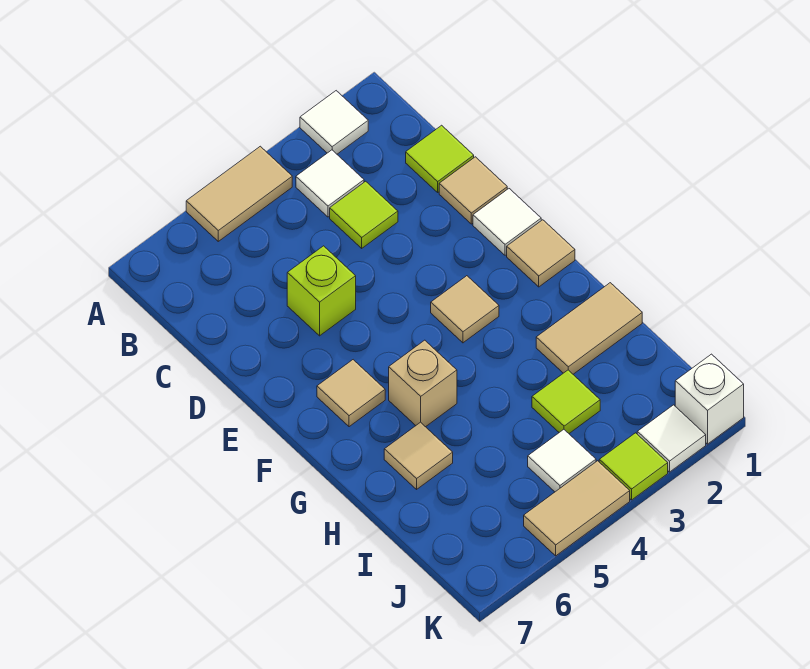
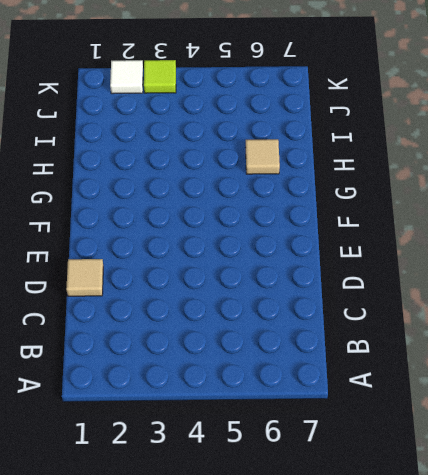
none -> white tile A2 level 1
none -> tan tile A4:A5 level 1
none -> white tile B3 level 1

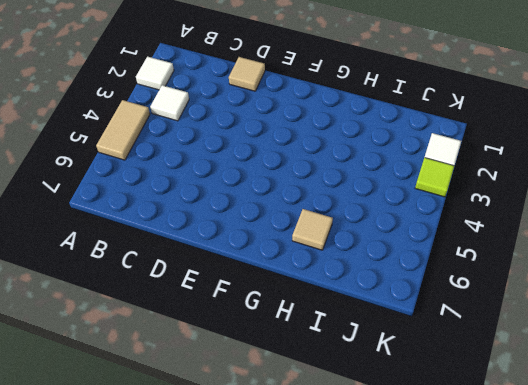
none -> lime tile C1 level 1
none -> lime tile C3 level 1
none -> lime brick D5 level 1

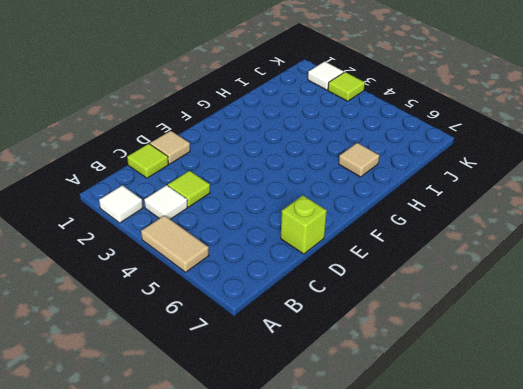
lime brick D7 level 1 -> lime brick D5 level 1
none -> white tile E1 level 1
none -> tan tile F1 level 1
none -> tan tile F3 level 1

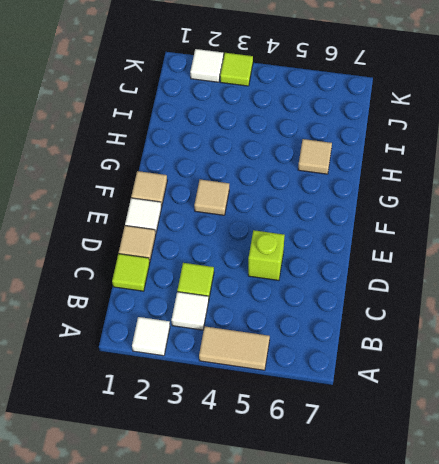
none -> tan tile F6 level 1
none -> tan brick G5 level 1
none -> tan tile H1:H2 level 1

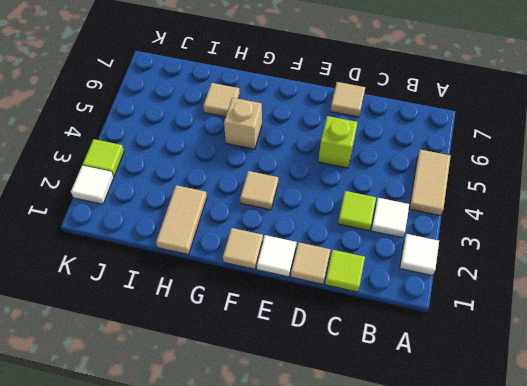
tan tile D7 level 1 -> tan tile F6 level 1
none -> lime tile I3 level 1
none -> white tile J4 level 1
none -> white brick K1 level 1

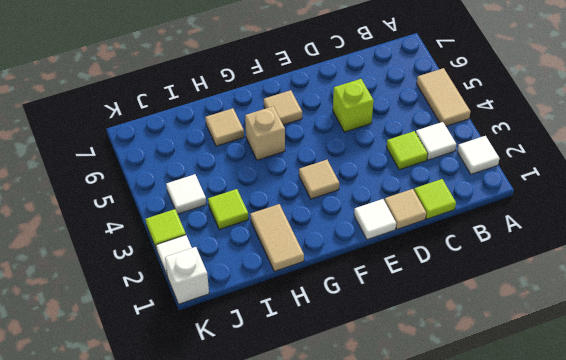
none -> tan tile F1 level 1
none -> tan tile K4:K5 level 1

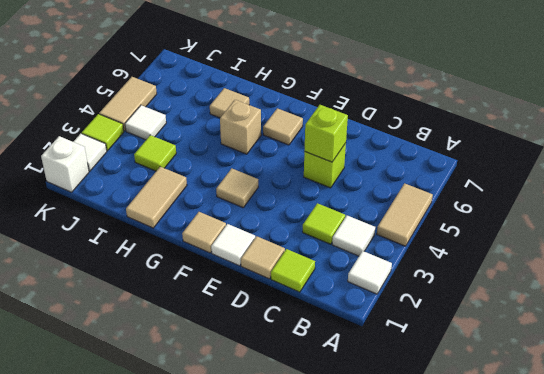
lime brick D5 level 2 -> none

